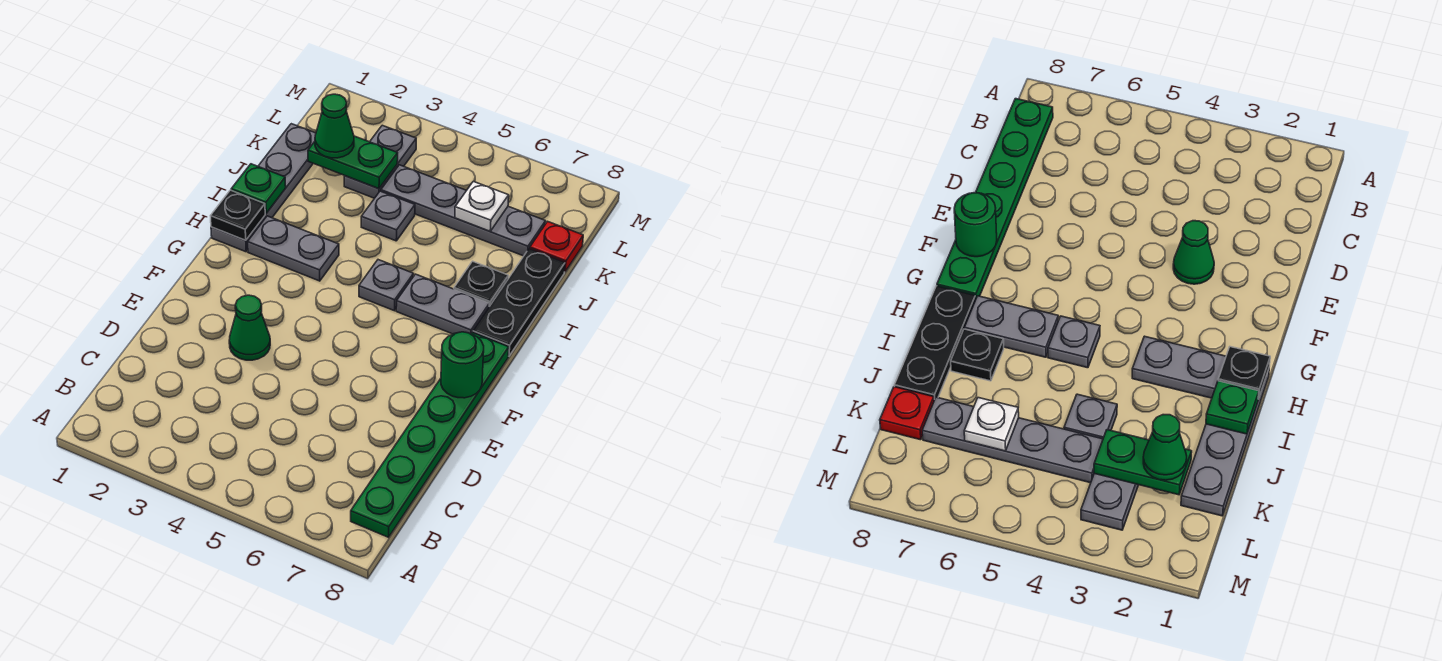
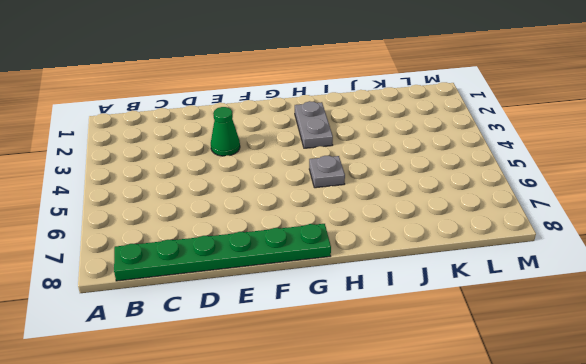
none -> grey plate H1:K1 level 1
none -> grey plate H6:H7 level 1
none -> black plate H8:J8 level 1

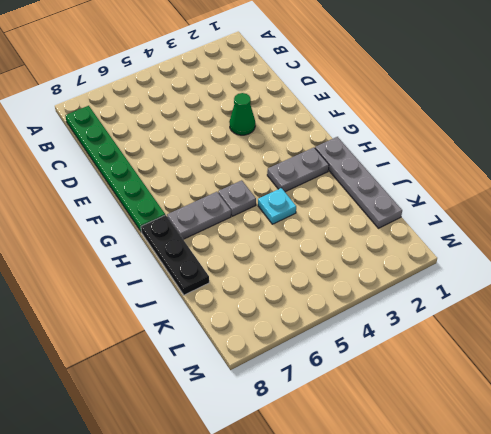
cyan plate I4 level 1 -> none
none -> black plate I7 level 1
none -> grey plate J4 level 1
none -> grey plate K3:L3 level 1

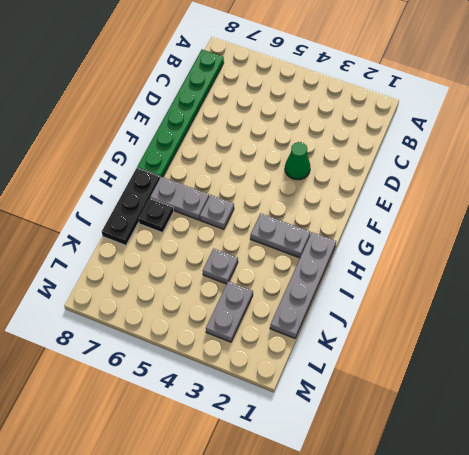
none -> grey plate K4:K7 level 1
none -> red plate K8 level 1
none -> green round brick F8 level 2

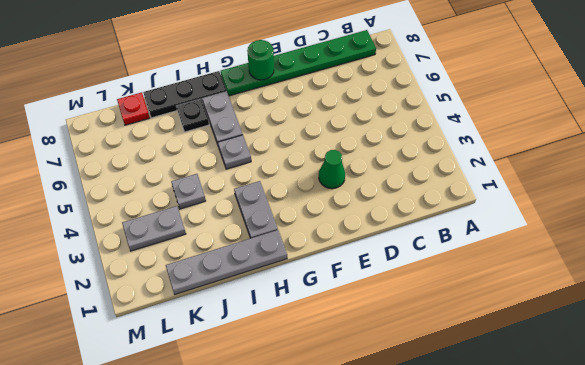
none -> grey plate K4:K7 level 1
none -> black plate H1 level 2
none -> green plate I1 level 2

